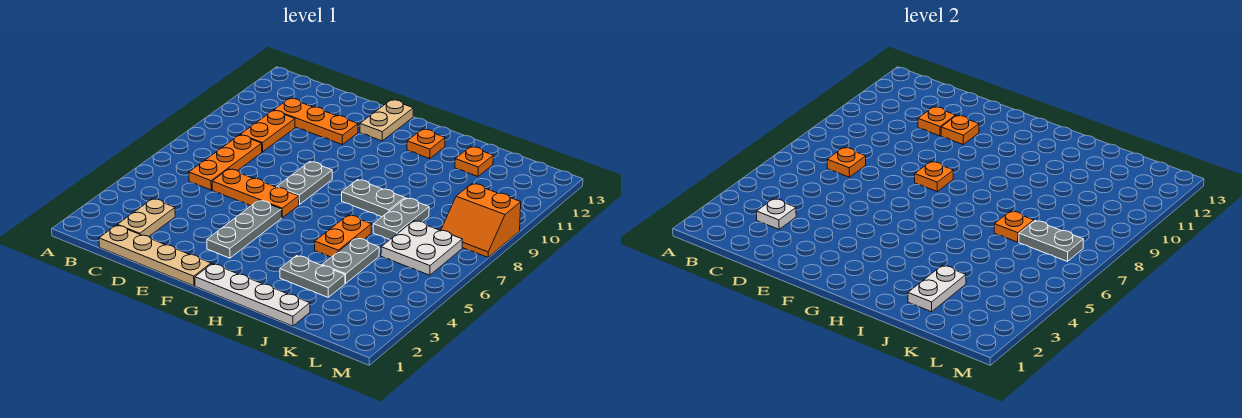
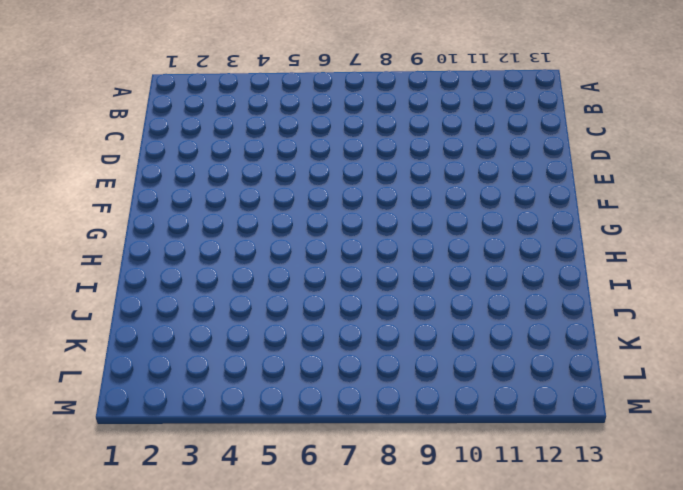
none -> tan plate C1:F1 level 1
none -> tan plate C2:C3 level 1
none -> orange plate C6:C8 level 1

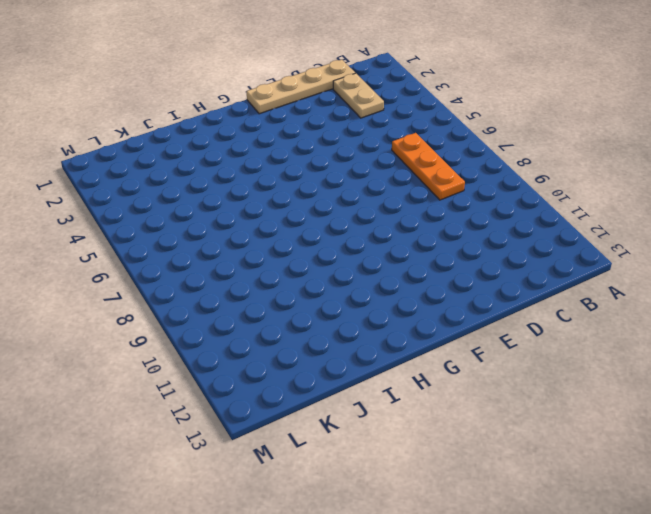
none -> orange plate C9:C10 level 1
none -> orange plate C11:E11 level 1
none -> orange plate D6:F6 level 1

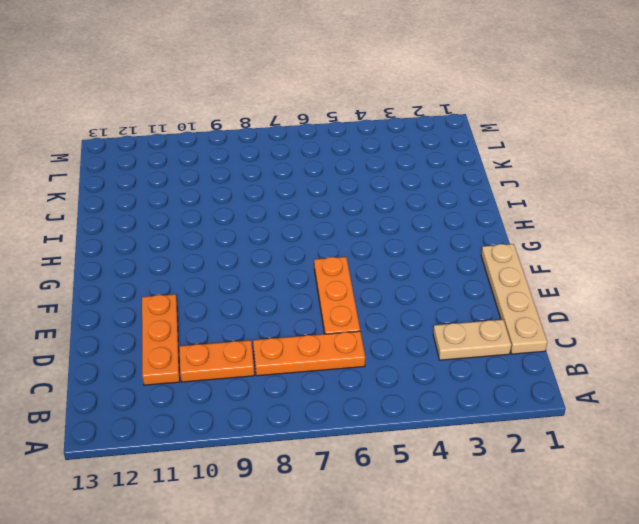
none -> grey plate F3:F5 level 1
none -> grey plate F7:F8 level 1
none -> tan plate F12:F13 level 1

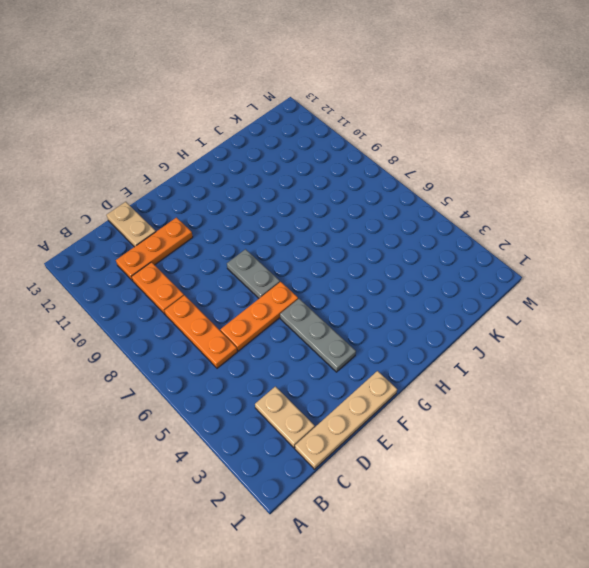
tan plate D12:D13 level 1 -> tan plate F12:F13 level 1
none -> white plate G1:J1 level 1
none -> grey plate H8:I8 level 1
none -> orange plate H12 level 1

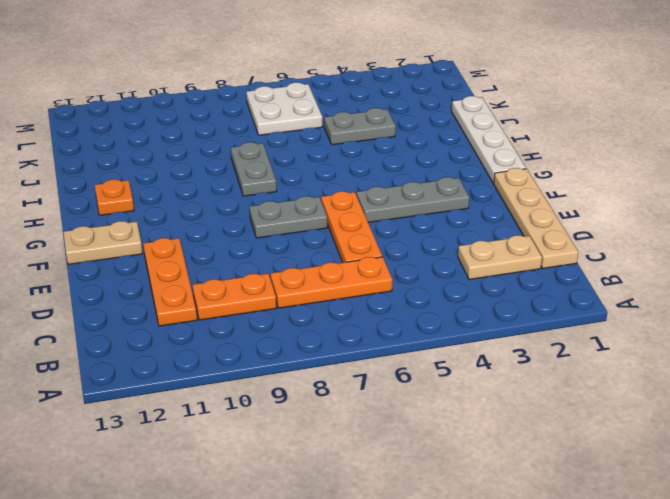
none -> grey plate I3:J3 level 1
none -> orange plate I5:I6 level 1
none -> grey plate J7:J8 level 1

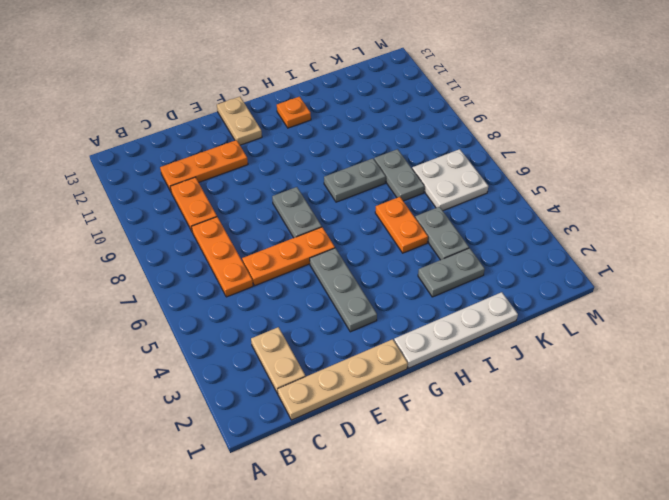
none -> orange plate J12 level 1
none -> orange slope L8:M9 level 1 top 9
none -> white plate C3 level 2

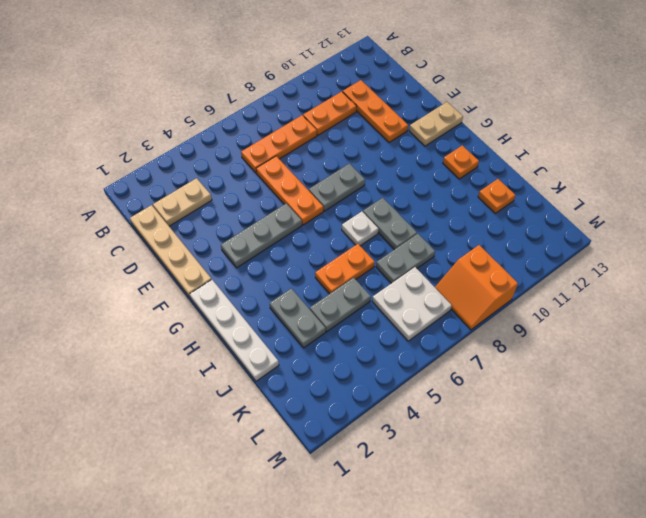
white plate H7 level 1 -> white plate C3 level 2
none -> orange plate C7 level 2
none -> orange plate D11 level 2
none -> orange plate E11 level 2

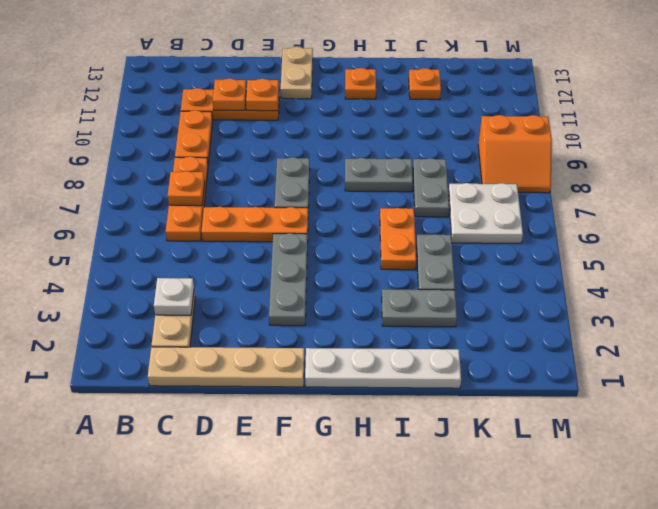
none -> orange plate F8 level 2
none -> white plate J2:J3 level 2
none -> orange plate J7 level 2

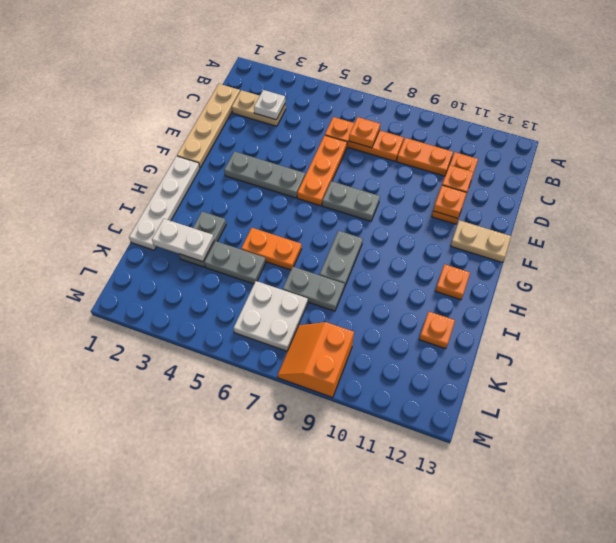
none -> orange plate F8 level 2
none -> orange plate J7 level 2
none -> grey plate K7:L7 level 2

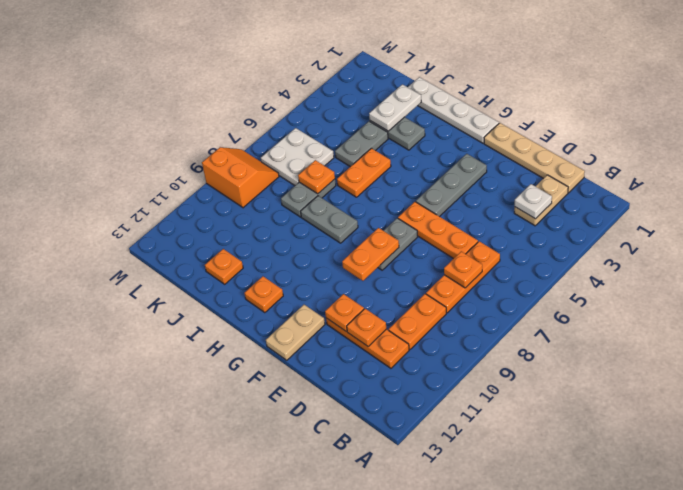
orange plate F8:F9 level 2 -> orange plate F8 level 2
none -> grey plate K7:L7 level 2

